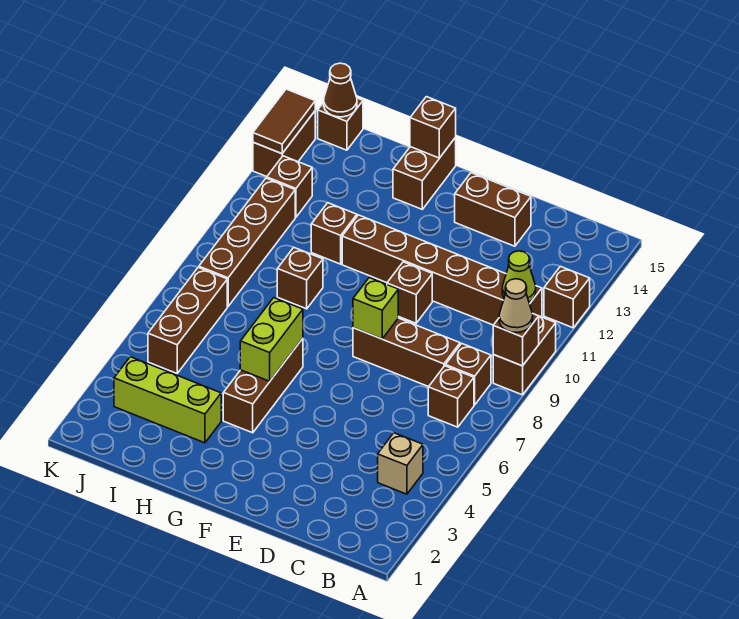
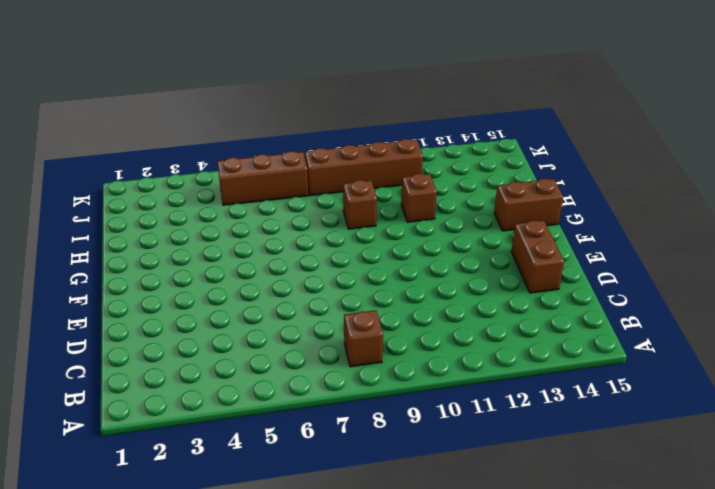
none -> brown brick A9:A10 level 1
none -> brown brick A12 level 1
none -> tan brick B4 level 1

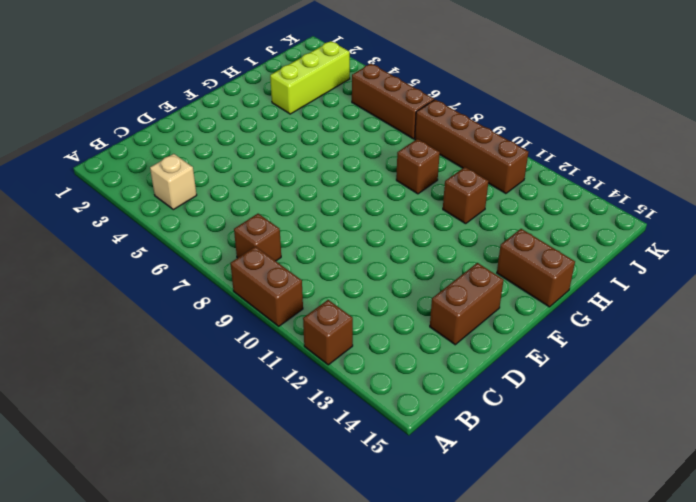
none -> brown brick B7 level 1
none -> brown brick B11:G11 level 1
none -> brown brick C8:E8 level 1

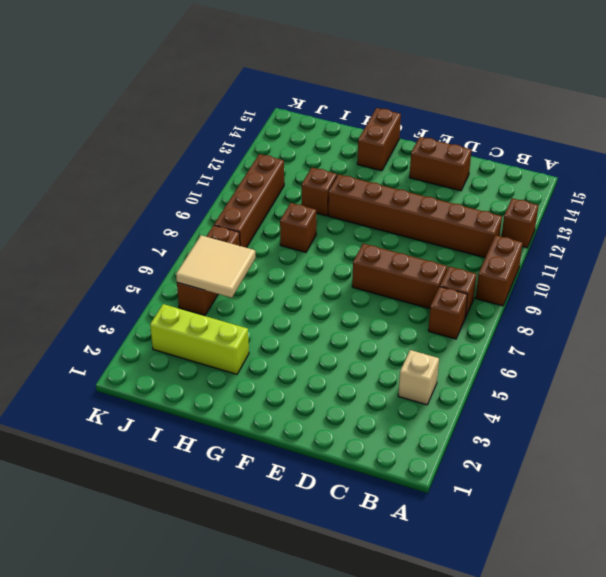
tan tile I5:J6 level 2 -> none
none -> brown brick E10 level 1
none -> brown brick G4:G6 level 1
none -> brown brick J12 level 1

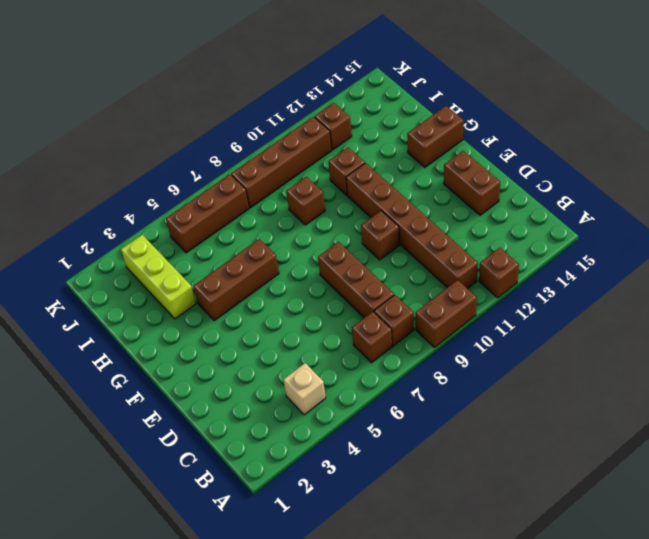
none -> brown brick J15 level 1
none -> brown brick K13:K14 level 1
none -> brown brick A9 level 2

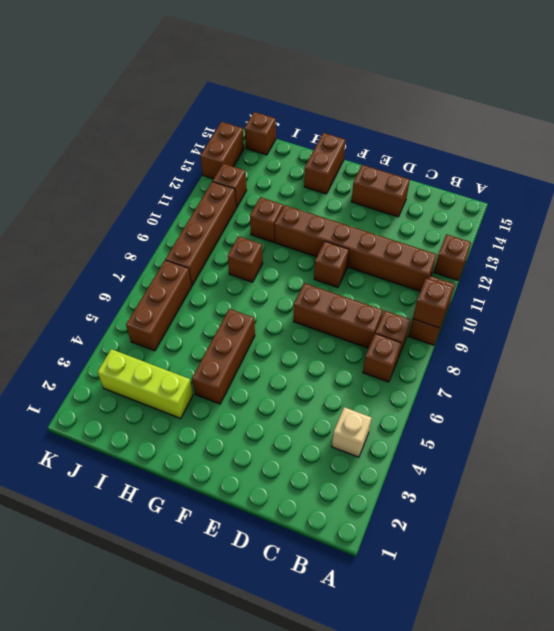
none -> lime cone B11 level 2
none -> lime brick E8 level 2
none -> lime brick G5:G6 level 2

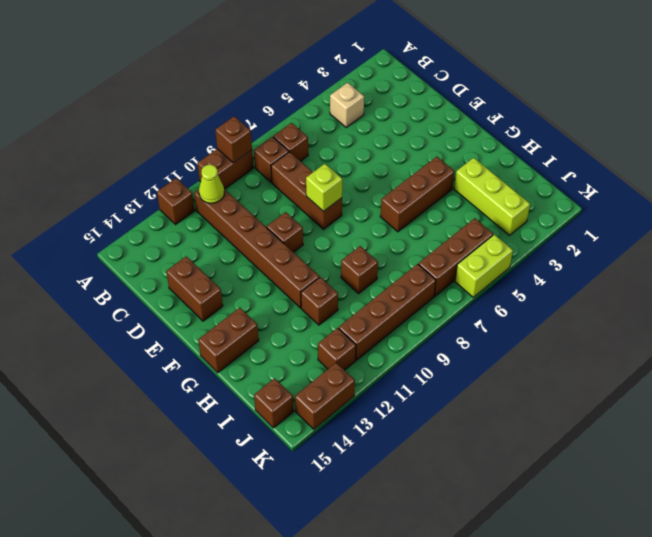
lime brick K5:K6 level 1 -> lime brick G5:G6 level 2
none -> brown brick G15 level 2
none -> brown cone J15 level 2
none -> brown tile K13:K14 level 2

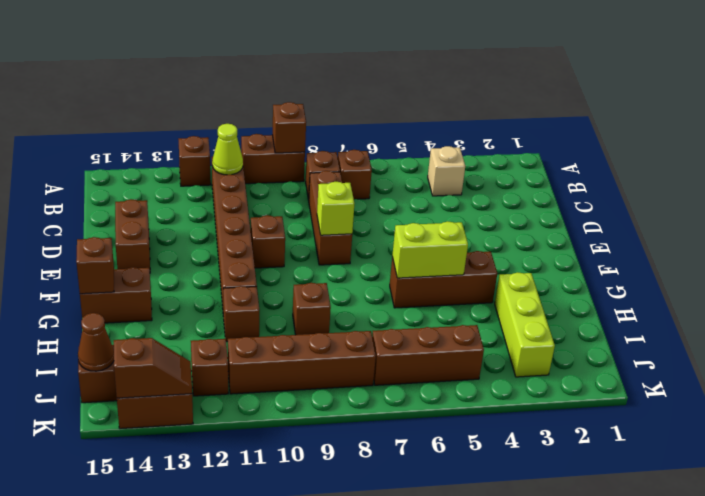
brown slope K13:K14 level 2 top 14 -> brown tile K13:K14 level 2
none -> tan cone A9 level 3

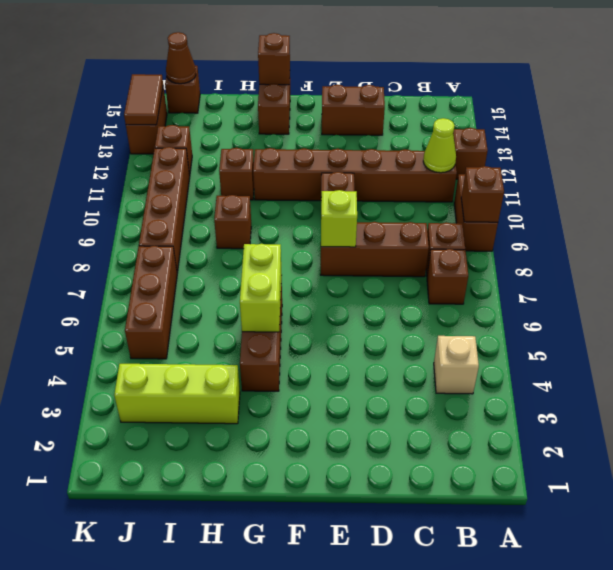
none -> tan cone A9 level 3

